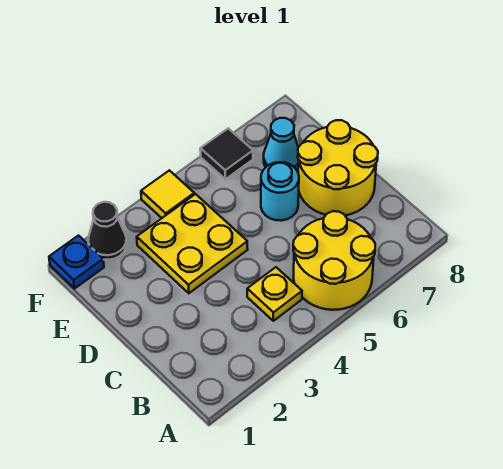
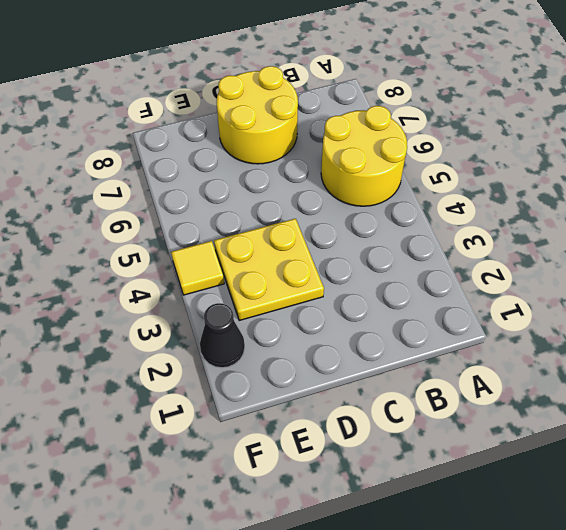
none -> yellow plate B4 level 1
none -> cyan round brick D6 level 1

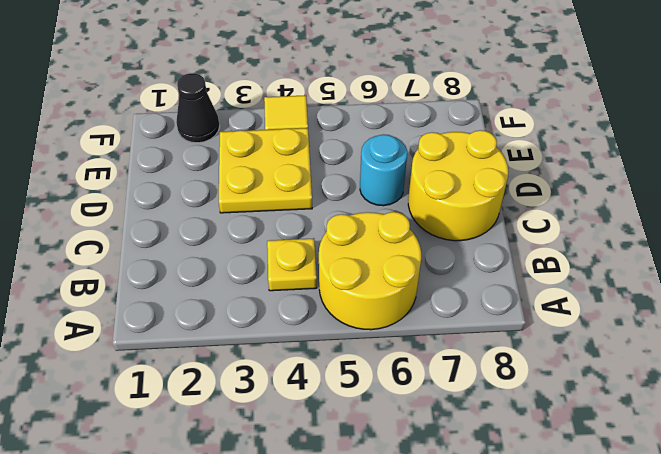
none -> cyan cone E7 level 1
none -> blue plate F1 level 1

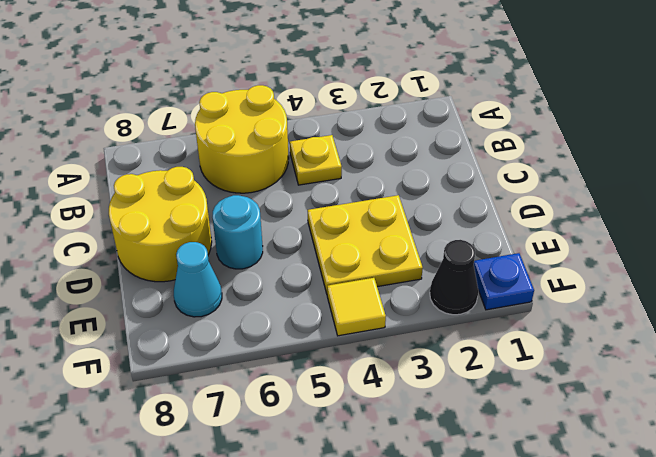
none -> black tile F6 level 1

